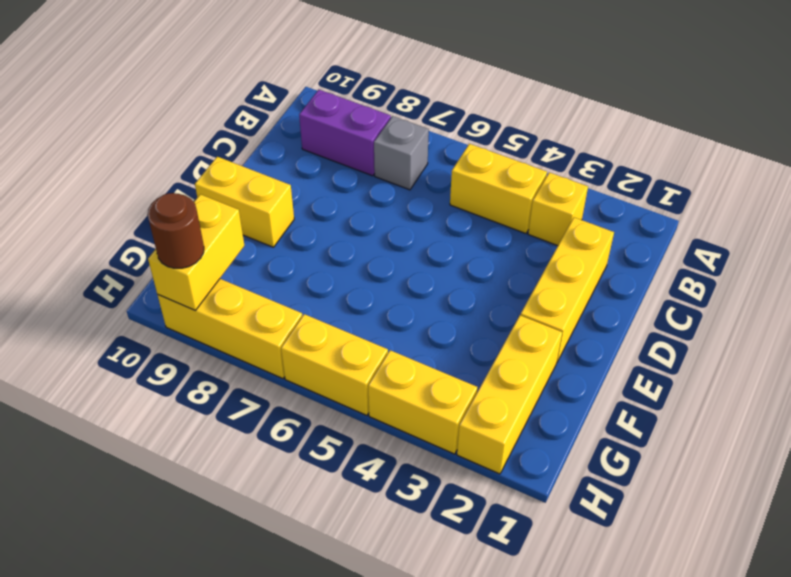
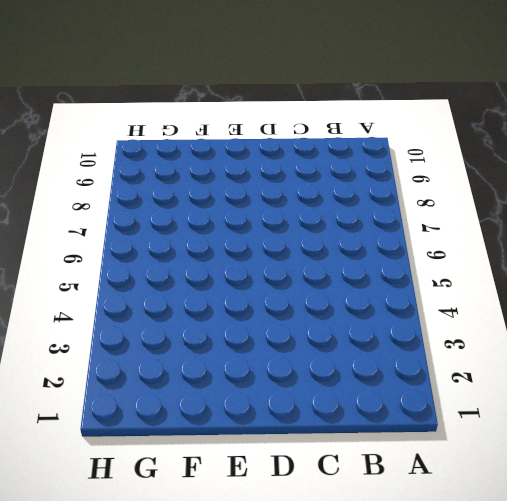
none -> yellow brick B3 level 1
none -> yellow brick B4:B5 level 1
none -> grey brick B7 level 1

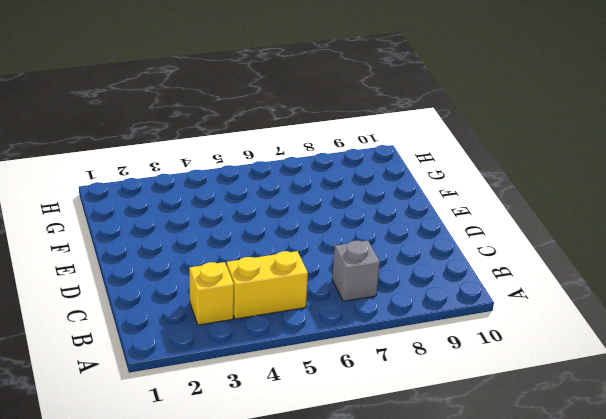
none -> purple brick B8:B9 level 1
none -> yellow brick C2:E2 level 1
none -> yellow brick E9:E10 level 1

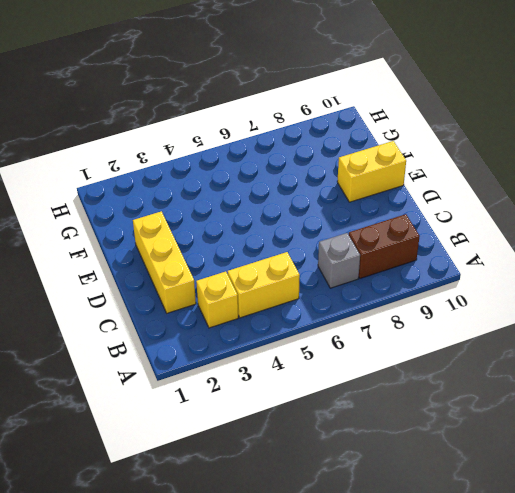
brown brick B8:B9 level 1 -> purple brick B8:B9 level 1
none -> yellow brick F2:H2 level 1
none -> yellow brick H3:H4 level 1
none -> yellow brick H5:H6 level 1

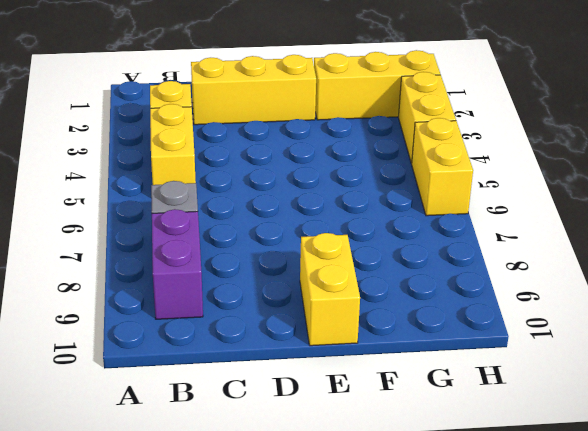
none -> yellow brick H7:H9 level 1
none -> yellow brick G9:H9 level 2
none -> brown round brick H9 level 3

